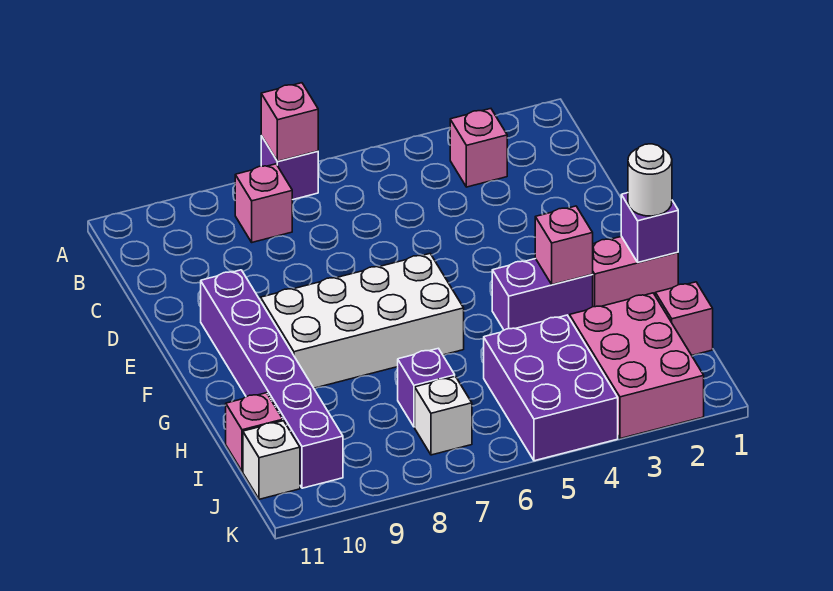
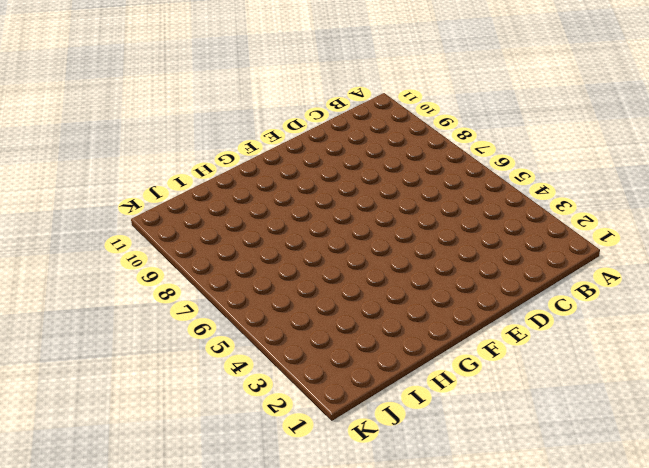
none -> purple brick A7 level 1
none -> pink brick B3 level 1
none -> pink brick B8 level 1

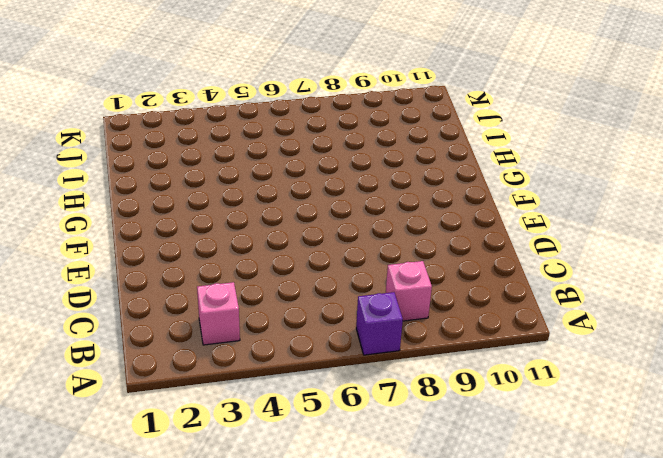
none -> purple brick E10:J10 level 1
none -> white brick F6:G9 level 1
none -> pink brick G1:G2 level 1

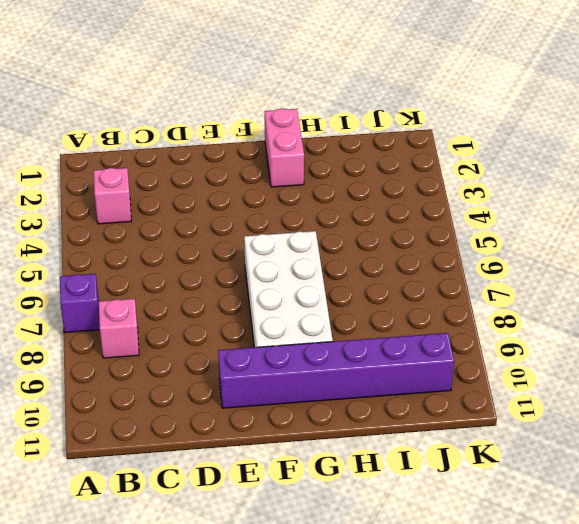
none -> purple brick G3:G4 level 1
none -> pink brick I1 level 1
none -> pink brick I2:K3 level 1

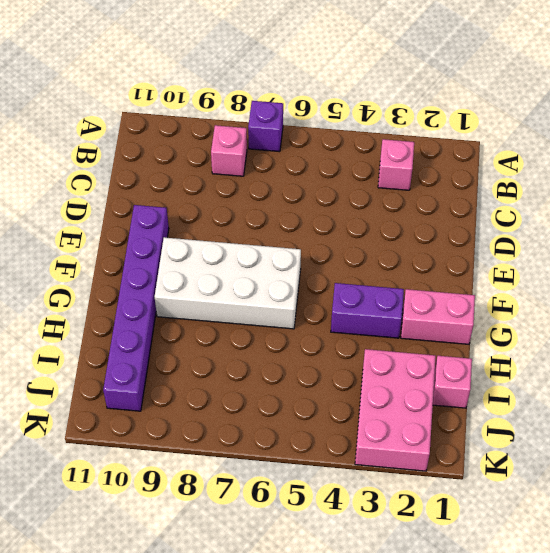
none -> purple brick I4:K5 level 1
none -> purple brick I7 level 1
none -> pink brick I11 level 1

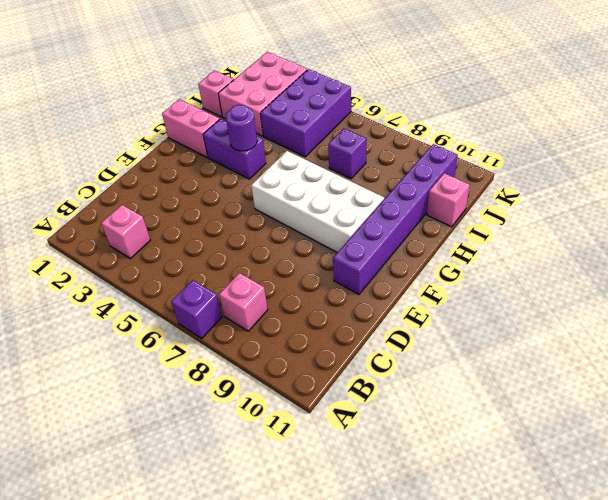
purple round brick G4 level 2 -> none
none -> white brick J7 level 1
none -> white brick J11 level 1
none -> pink brick A7 level 2

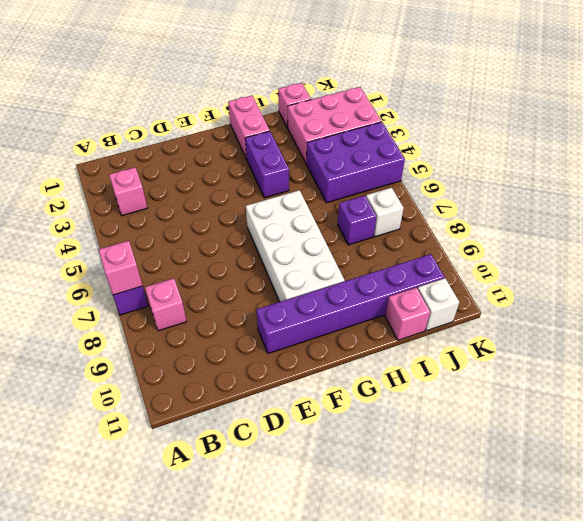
none -> purple brick G1 level 2
none -> pink brick G3 level 2
none -> white round brick G1 level 3

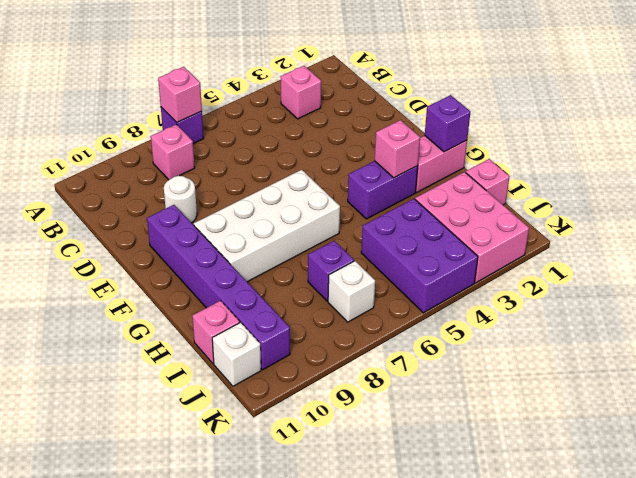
white round brick D9 level 1 -> white round brick G1 level 3

